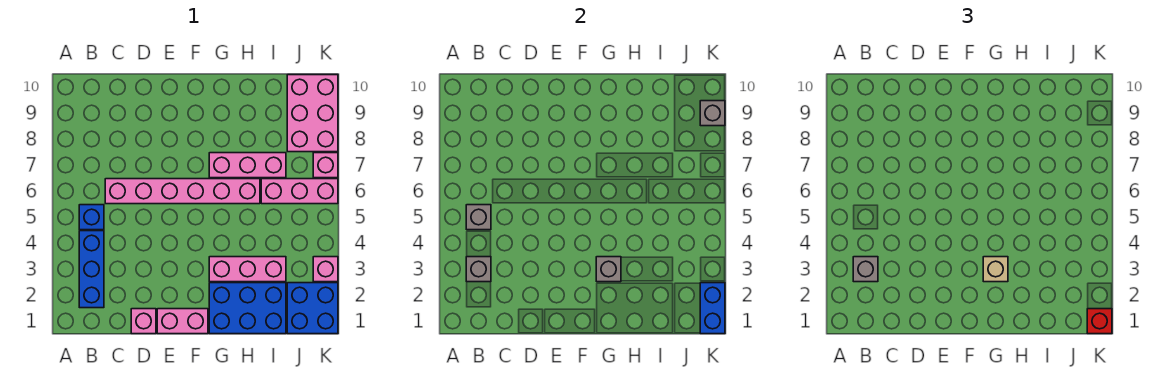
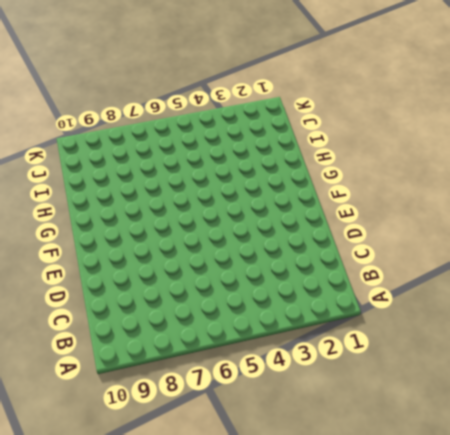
none -> blue brick B2:B4 level 1
none -> blue brick B5 level 1
none -> pink brick C6:H6 level 1

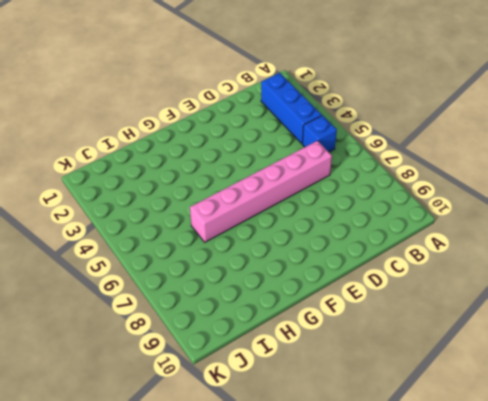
none -> pink brick D1 level 1
none -> pink brick E1:F1 level 1
none -> blue brick G1:I2 level 1

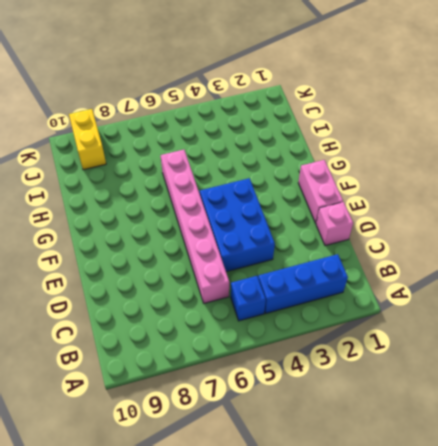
blue brick D4:F5 level 1 -> blue brick G1:I2 level 1
yellow brick J9:K9 level 1 -> pink brick J8:K10 level 1
none -> pink brick G3:I3 level 1
none -> pink brick G7:I7 level 1
none -> pink brick I6:K6 level 1

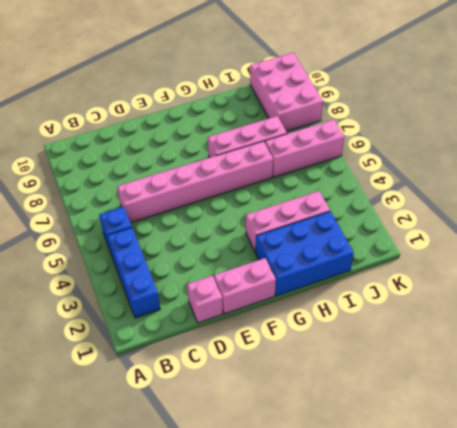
none -> blue brick J1:K2 level 1
none -> pink brick K3 level 1
none -> pink brick K7 level 1

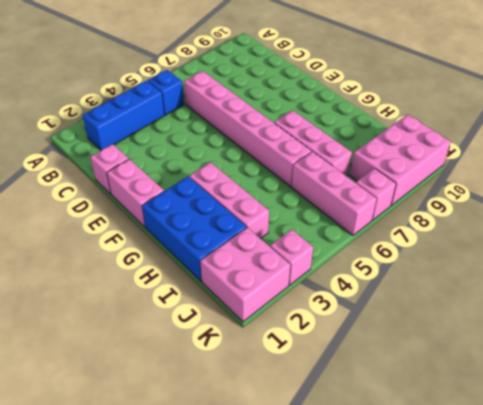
pink brick J1:K2 level 1 -> blue brick J1:K2 level 1
none -> grey brick B3 level 2
none -> grey brick B5 level 2
none -> grey brick G3 level 2

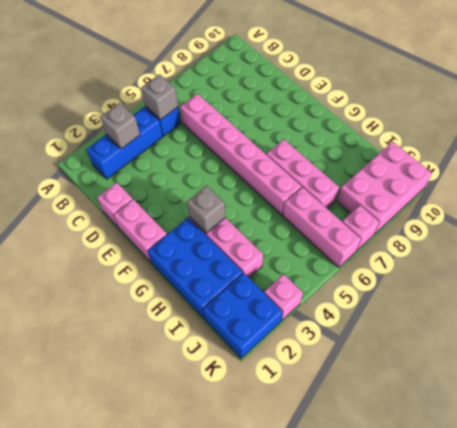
none -> blue brick K1:K2 level 2
none -> grey brick K9 level 2
none -> grey brick B3 level 3

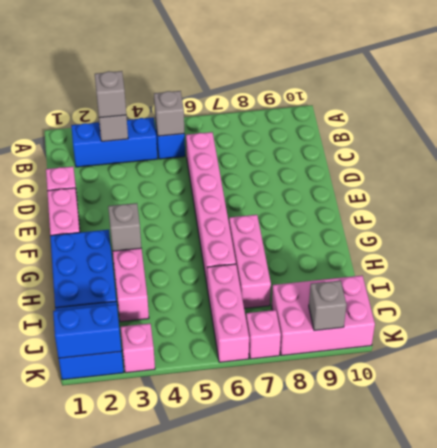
none -> tan brick G3 level 3
none -> red brick K1 level 3

